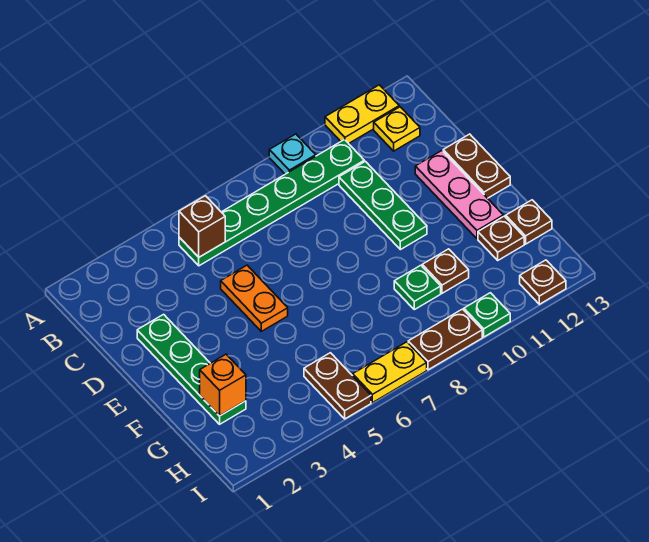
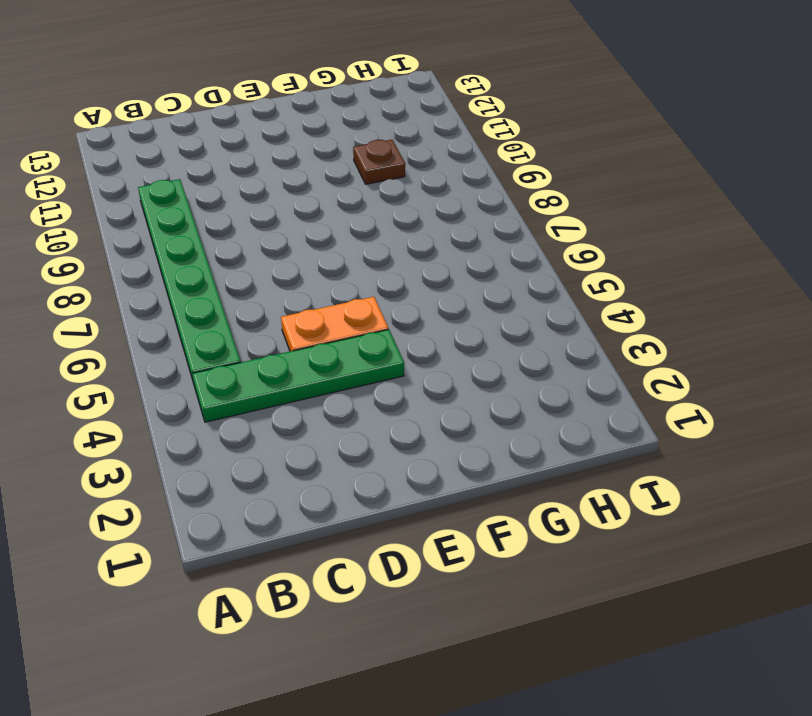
green plate B4:E4 level 1 -> green plate D2:G2 level 1
none -> cyan plate A9 level 1
none -> yellow plate A11:A12 level 1
none -> yellow plate B12 level 1

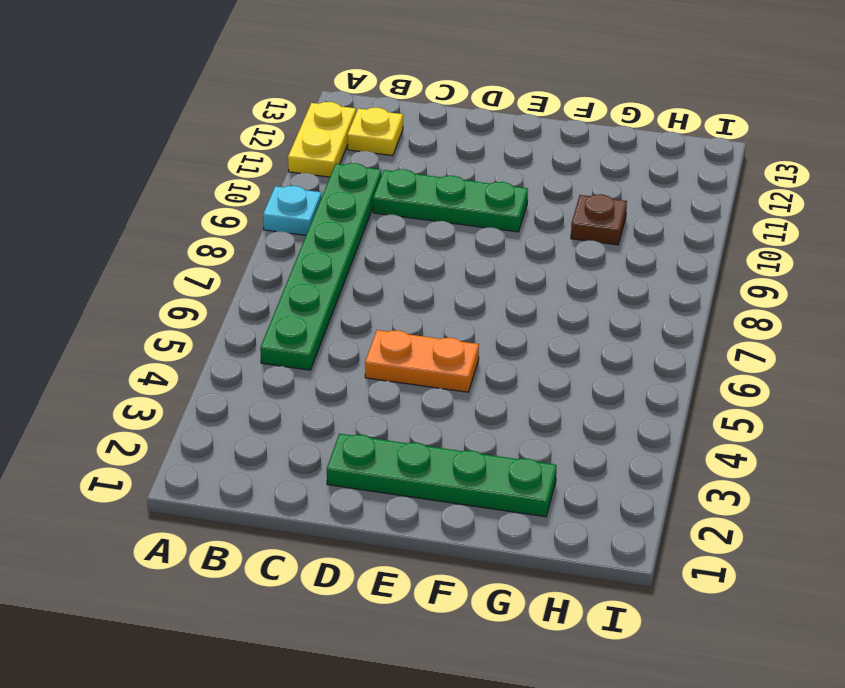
none -> pink plate D12:F12 level 1
none -> brown plate D13:E13 level 1
none -> green plate G9 level 1

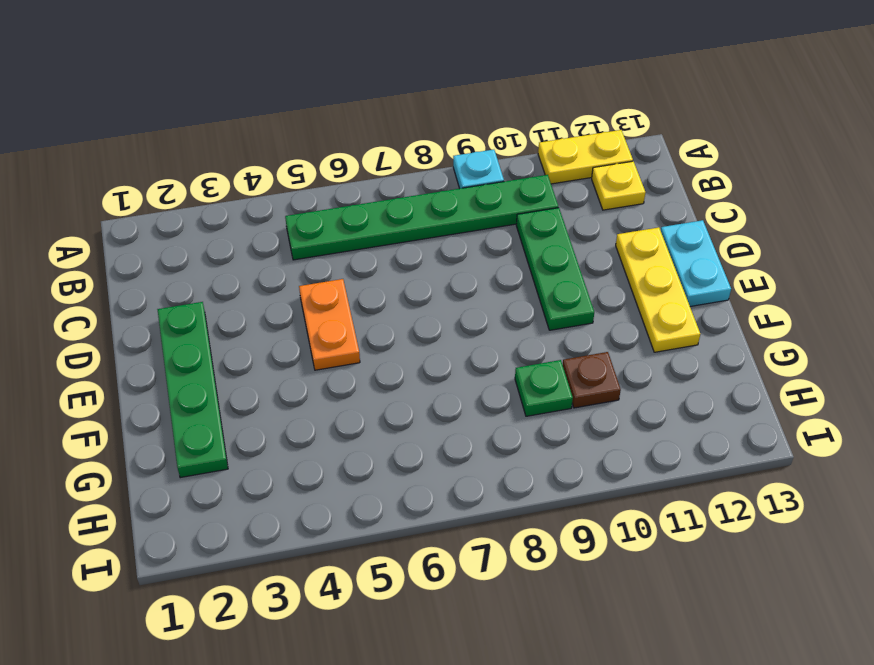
yellow plate D12:F12 level 1 -> pink plate D12:F12 level 1
cyan plate D13:E13 level 1 -> brown plate D13:E13 level 1
none -> brown plate G12 level 1
none -> brown plate G13 level 1
none -> brown plate H5:I5 level 1

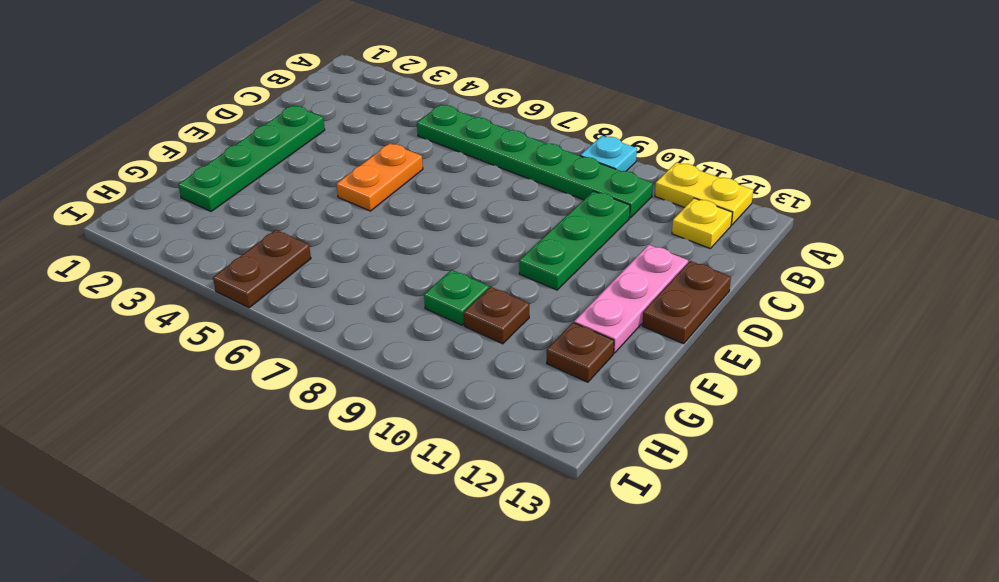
none -> brown plate G13 level 1
none -> yellow plate I6:I7 level 1
none -> brown plate I8:I9 level 1

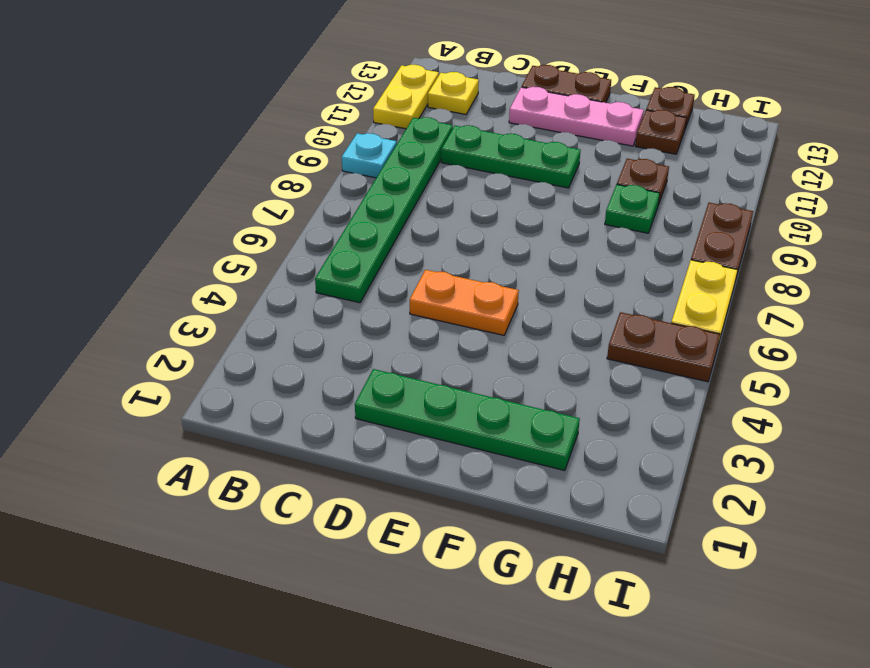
none -> green plate I10 level 1
none -> brown plate I12 level 1
none -> brown brick B5 level 2

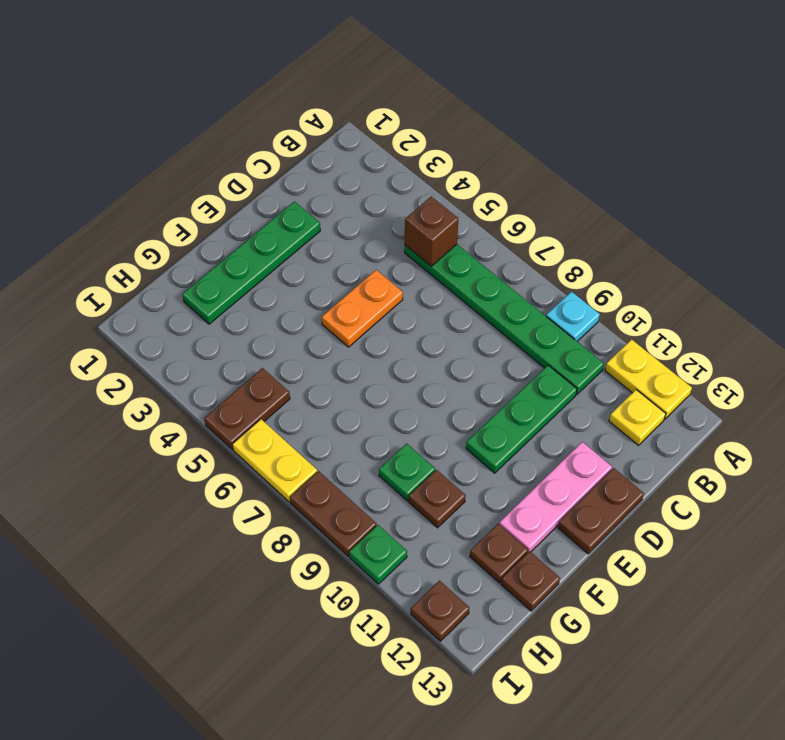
none -> orange brick G2 level 2

